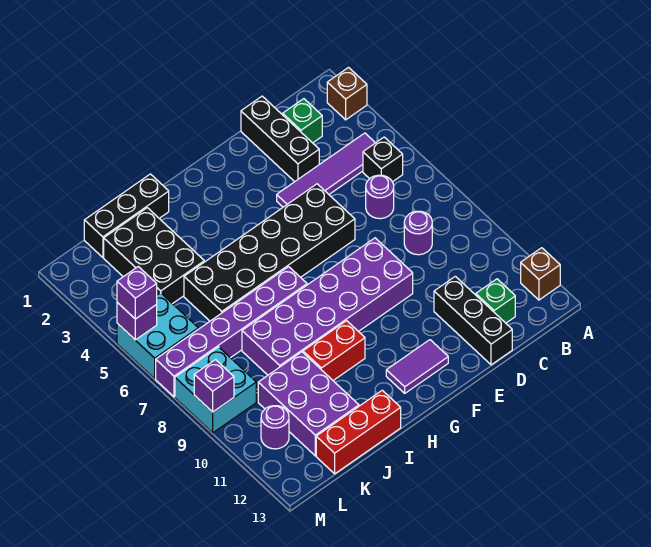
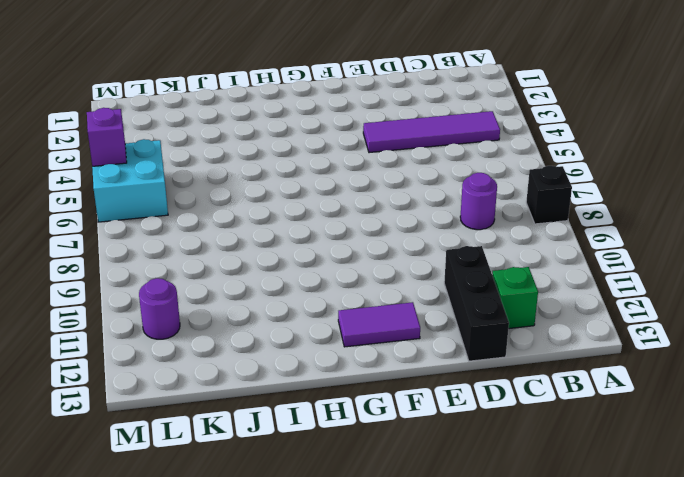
black brick A8 level 1 -> black brick B5 level 1
none -> brown brick A2 level 1
none -> brown brick A12 level 1
none -> green brick C2 level 1

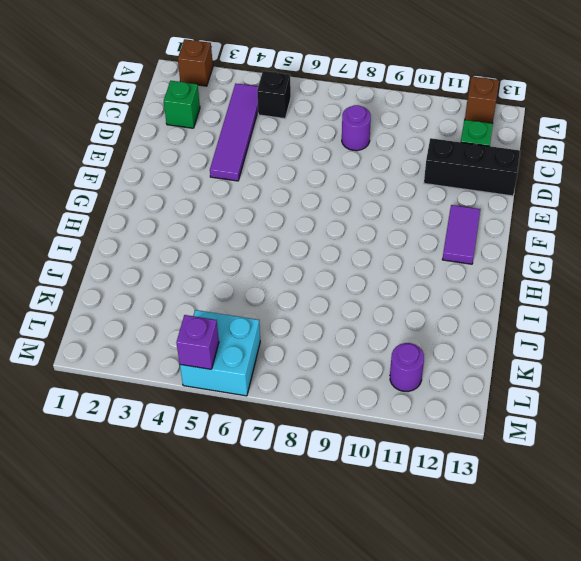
none -> purple round brick C6 level 1
none -> black brick D1:D3 level 1
none -> black brick E5:J6 level 1

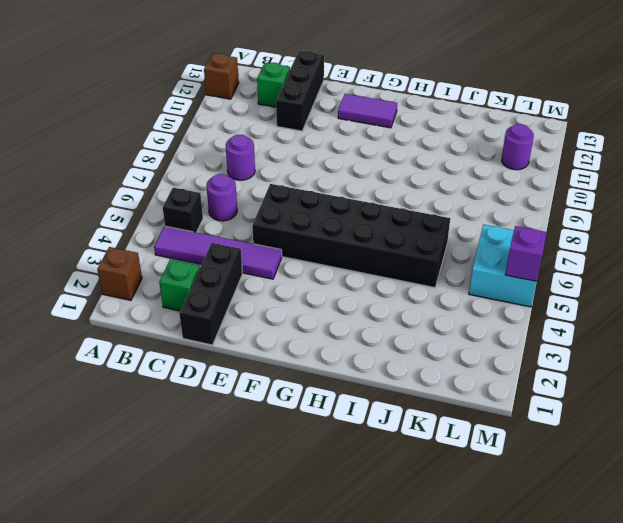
none -> purple brick E8:J9 level 1
none -> purple brick H7:M7 level 1
none -> red brick H10:I10 level 1

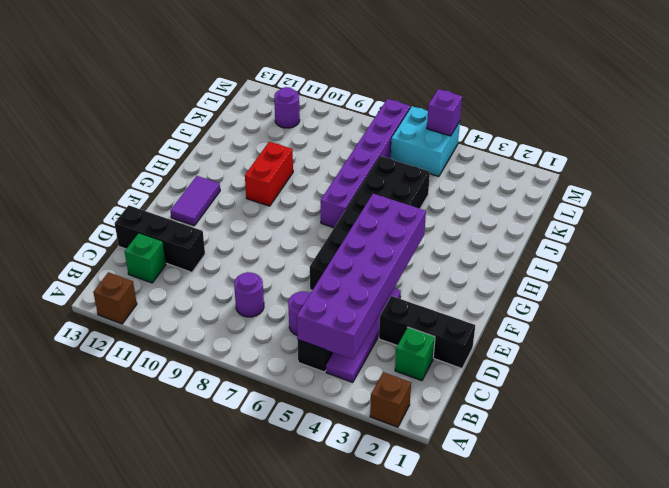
purple brick B4:G5 level 2 -> purple brick E8:J9 level 1
none -> black brick I1:K1 level 1
none -> red brick I13:K13 level 1
none -> black brick J2:K4 level 1

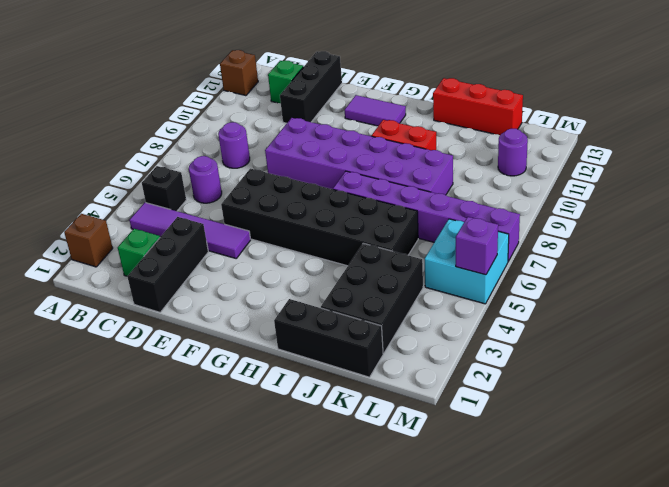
none -> purple brick J10:K12 level 1
none -> cyan brick L8:M9 level 1
none -> purple brick M9 level 2

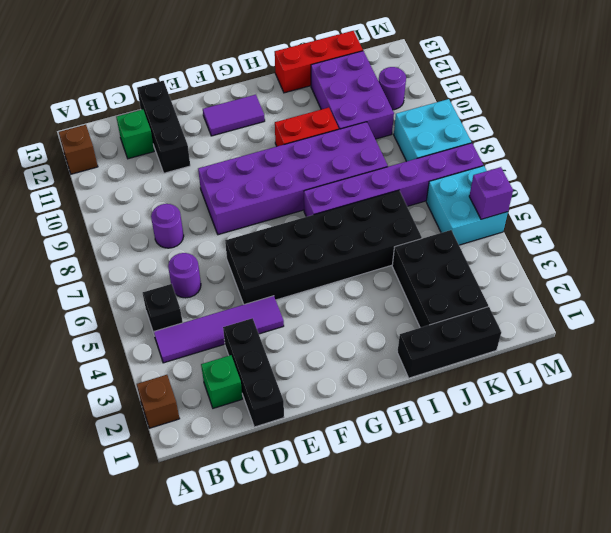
none -> purple brick M9 level 2
none -> purple brick M5 level 3

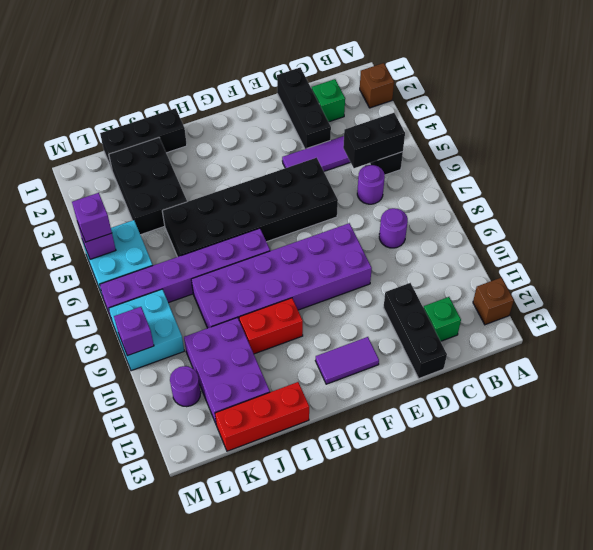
black brick B5:C5 level 2 -> none

